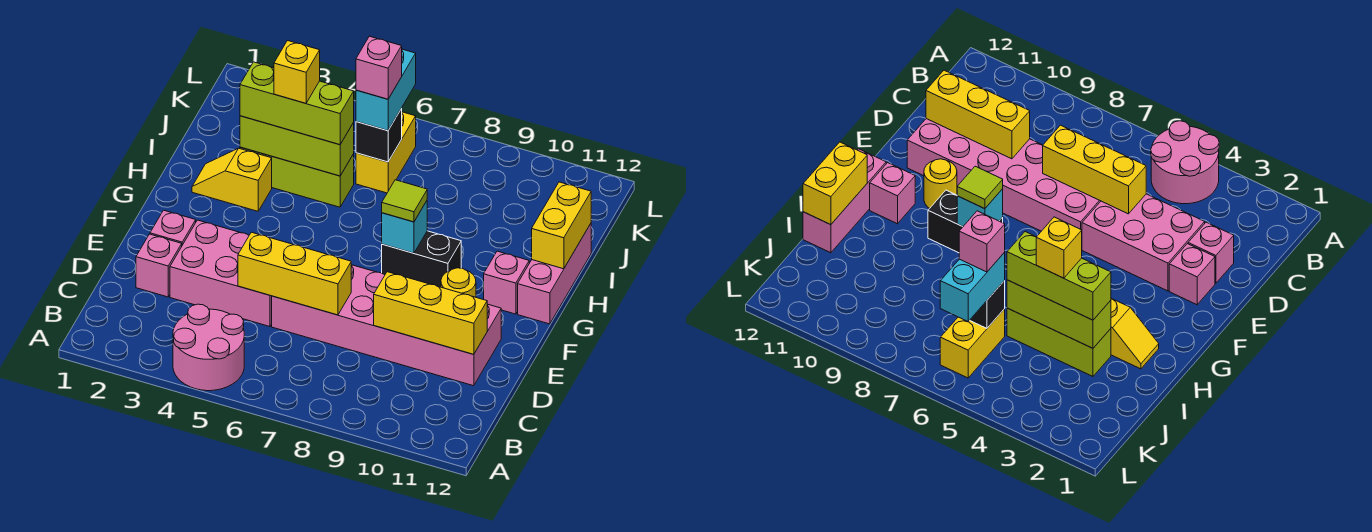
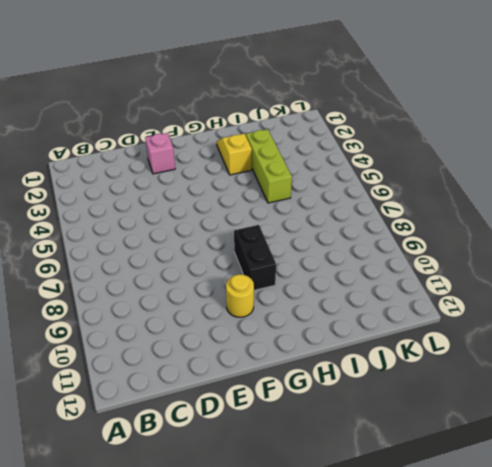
none -> pink round brick A4:B5 level 1
none -> pink brick D2 level 1
none -> pink brick D3:E5 level 1

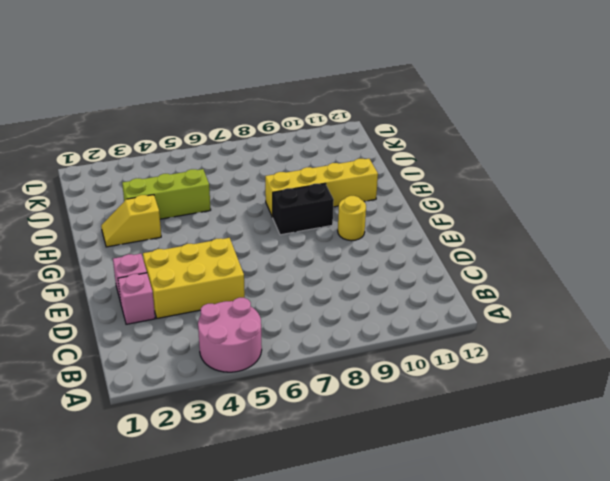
yellow brick D3:E5 level 1 -> pink brick D3:E5 level 1
yellow brick H8:H11 level 1 -> none
none -> pink brick D6:E11 level 1
none -> pink brick G11 level 1
none -> pink brick G12:I12 level 1

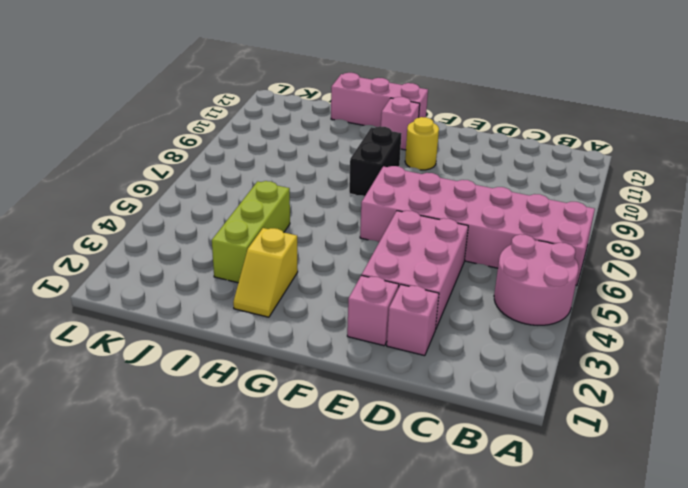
pink brick A6:F7 level 1 -> pink brick D6:E11 level 1
none -> yellow brick J6:K6 level 1
none -> yellow brick D5:D7 level 2
none -> yellow brick D9:D11 level 2

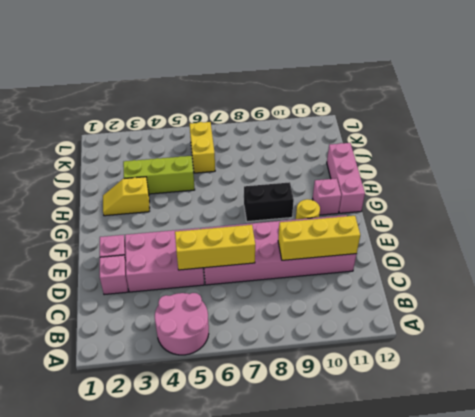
none -> cyan brick G8 level 2
none -> yellow brick H12:I12 level 2
none -> lime brick I3:I5 level 2

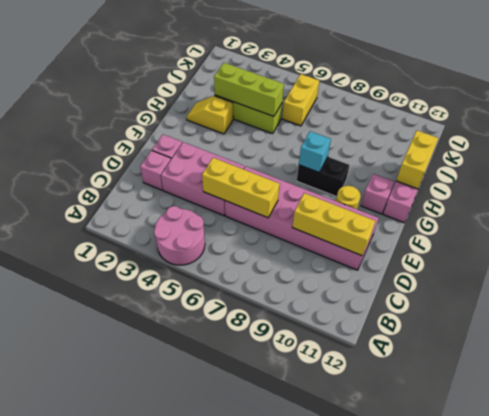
none -> black brick J6 level 2
none -> lime tile G8 level 3
none -> lime brick I3:I5 level 3

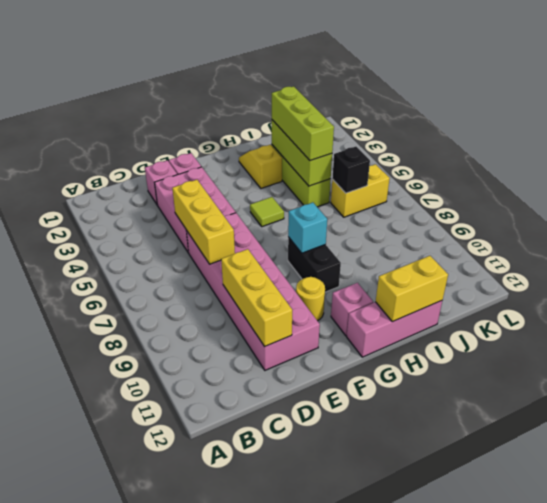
lime tile G5 level 1 -> lime tile G8 level 3
none -> pink round brick A4:B5 level 1
none -> cyan brick J6:K6 level 3
none -> yellow brick I4 level 4

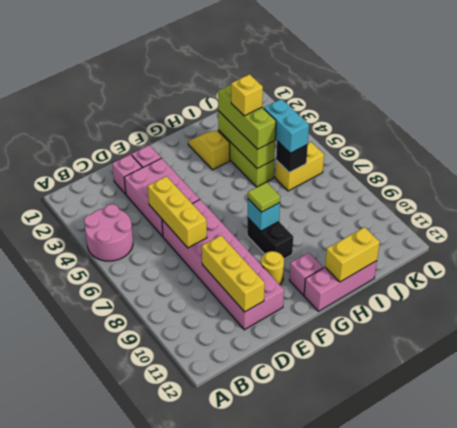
cyan brick J5:J6 level 3 -> cyan brick J6:K6 level 3
none -> pink brick J6 level 4

